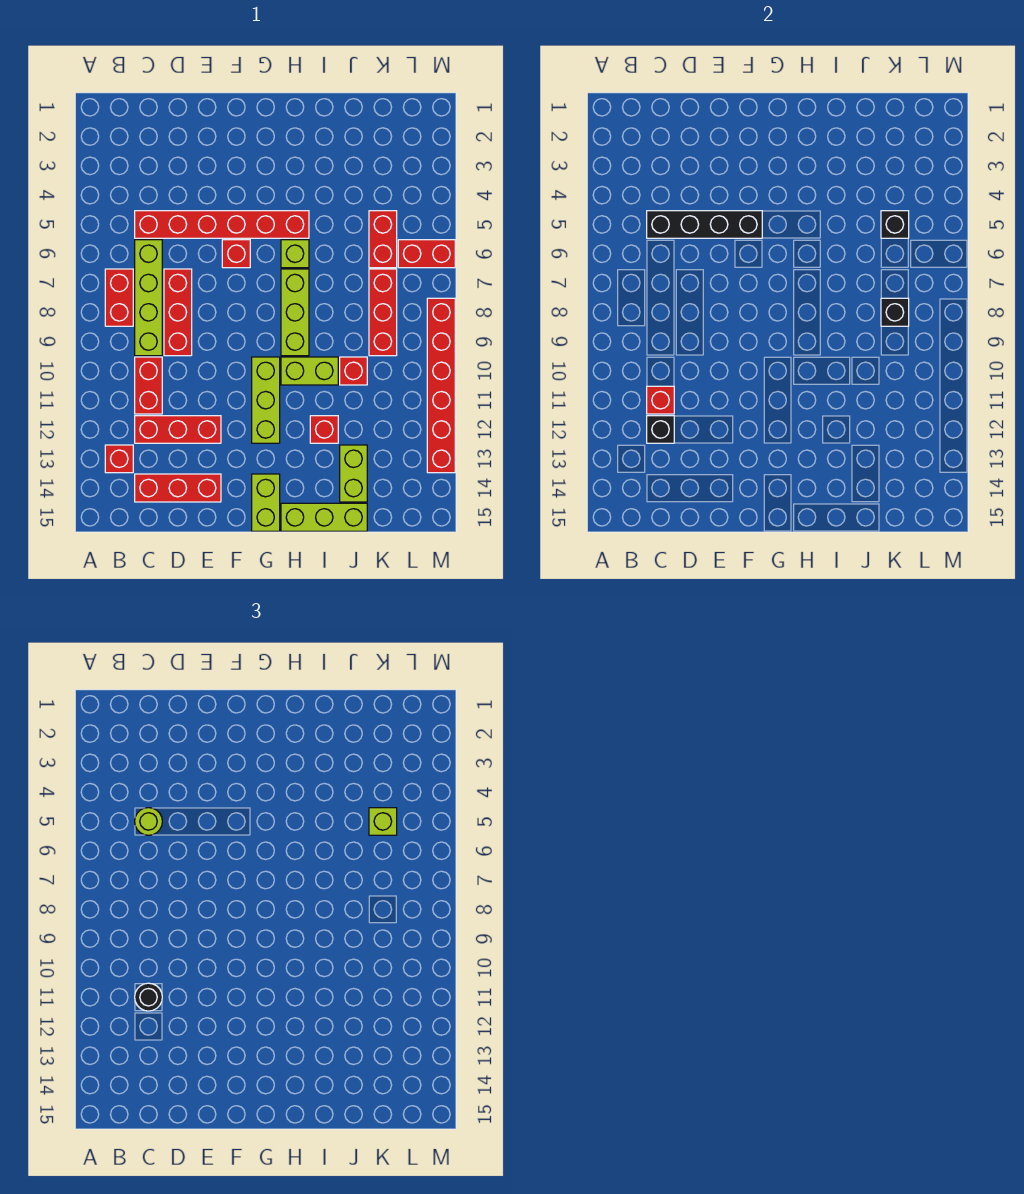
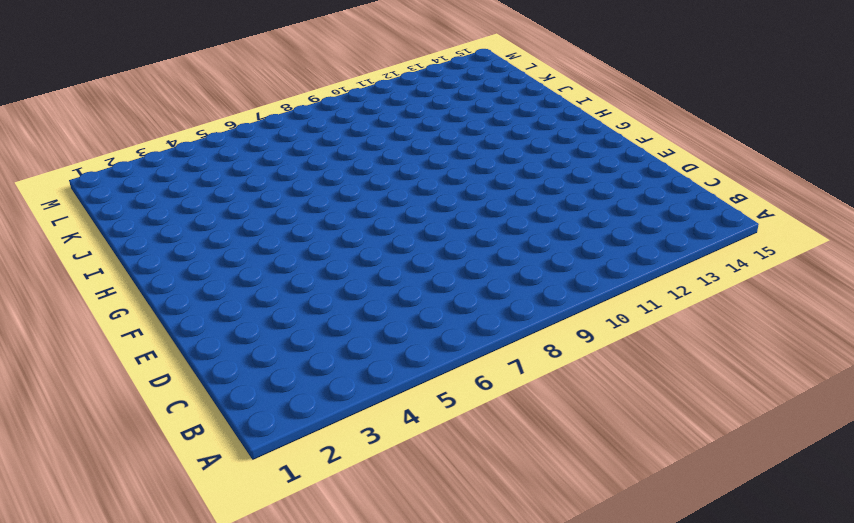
none -> red brick B7:B8 level 1
none -> red brick B13 level 1
none -> red brick C5:H5 level 1
none -> lime brick C6:C9 level 1

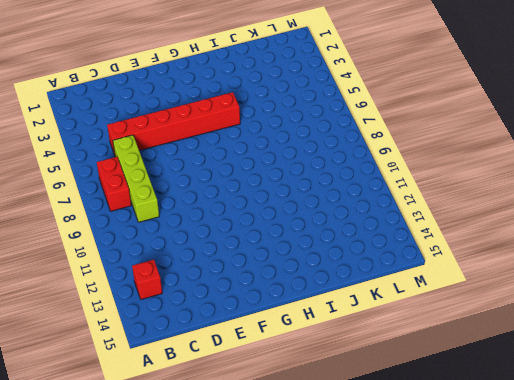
none -> red brick C10:C11 level 1
none -> red brick C12:E12 level 1
none -> red brick C14:E14 level 1
none -> red brick D7:D9 level 1

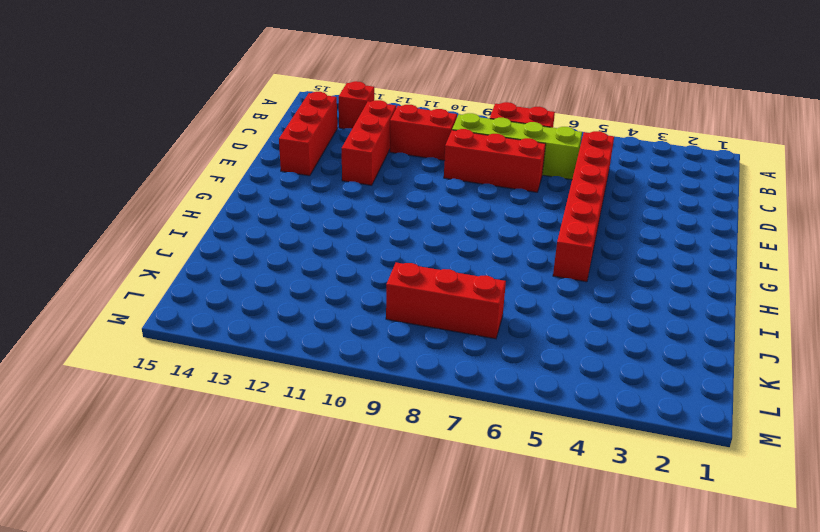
none -> red brick F6 level 1
none -> lime brick G10:G12 level 1
none -> lime brick G14:G15 level 1
none -> lime brick H6 level 1

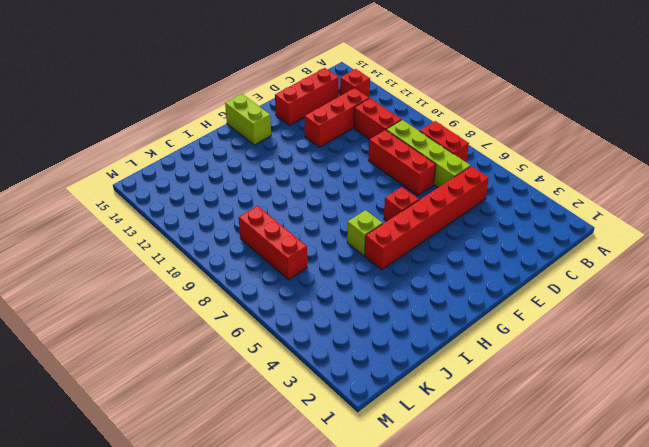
none -> lime brick G10:G12 level 1
none -> lime brick H7:H9 level 1
none -> lime brick H10:I10 level 1
none -> lime brick H15:J15 level 1

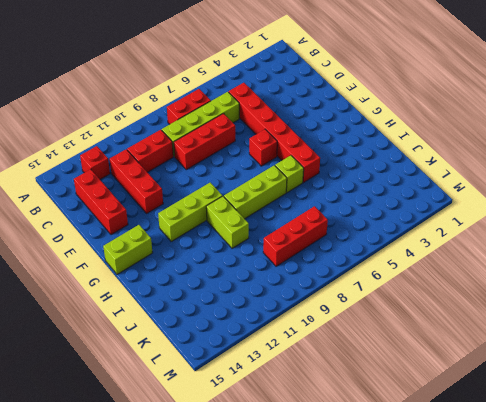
none -> lime brick H15:J15 level 1
none -> red brick I12 level 1
none -> red brick J10 level 1
none -> lime brick J13:J14 level 1

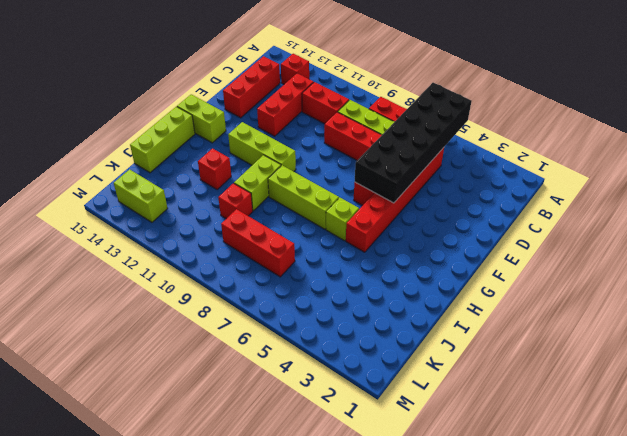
black brick A5:F6 level 2 -> black brick C5:F5 level 2
lime brick L13:L14 level 1 -> lime brick J13:J14 level 1
none -> red brick K5:K6 level 1
none -> red brick L6:M6 level 1
none -> red brick M8:M13 level 1
none -> red brick C11 level 2

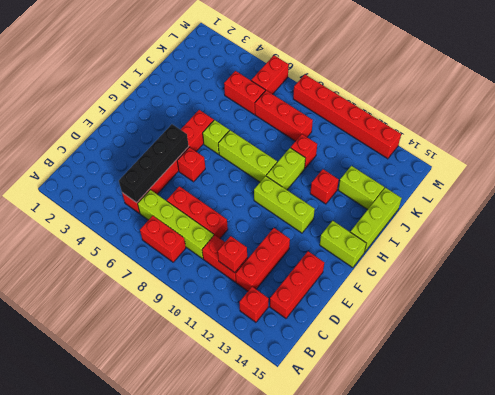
none -> black brick C12 level 2
none -> black brick K5 level 2
none -> black brick K8 level 2
none -> lime round brick C5 level 3

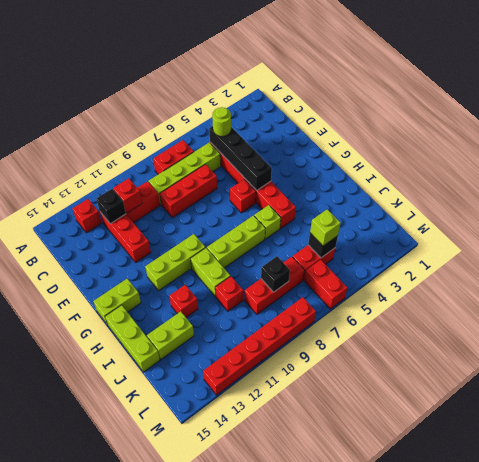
none -> red brick C14:E14 level 1
none -> black round brick C11 level 3

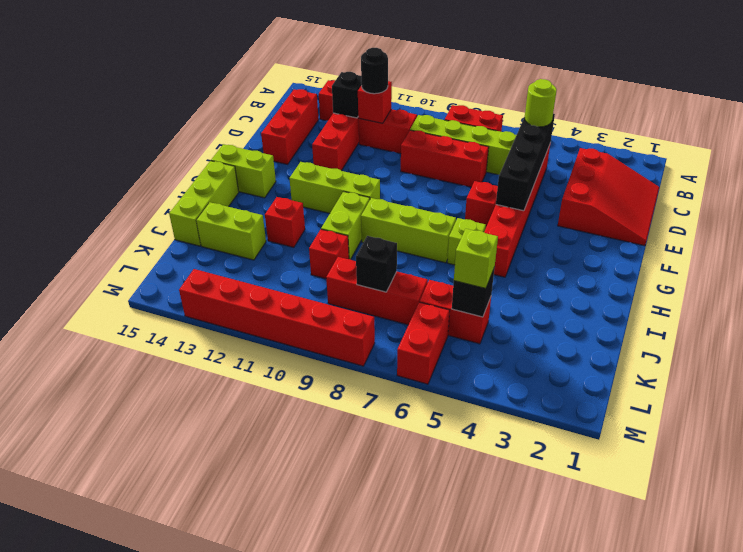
red slope C1:E3 level 1 top 3 -> none

